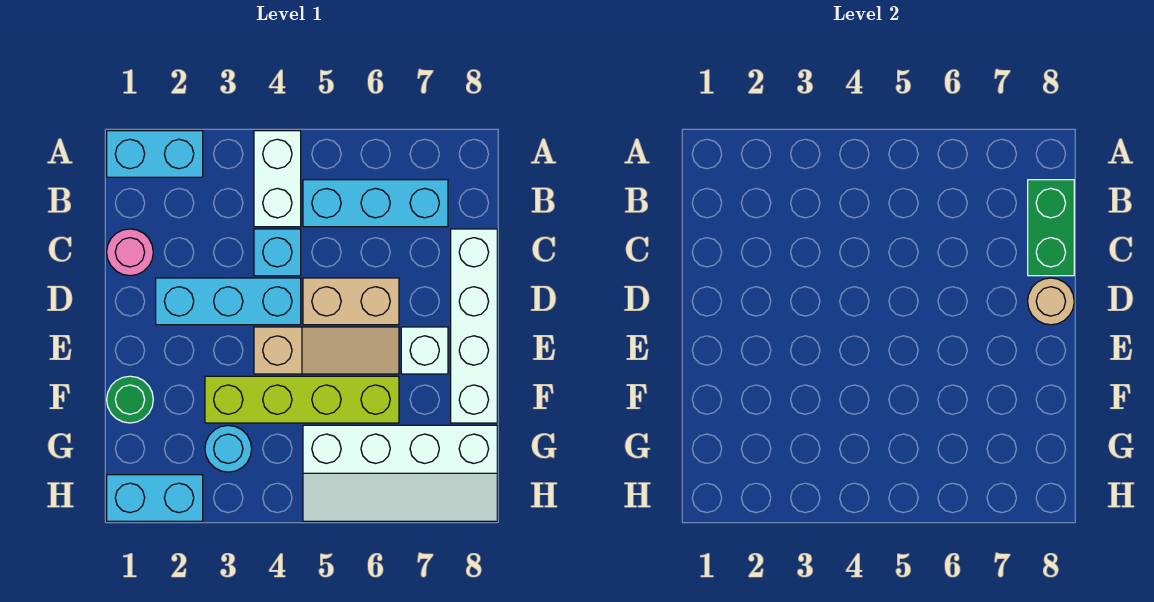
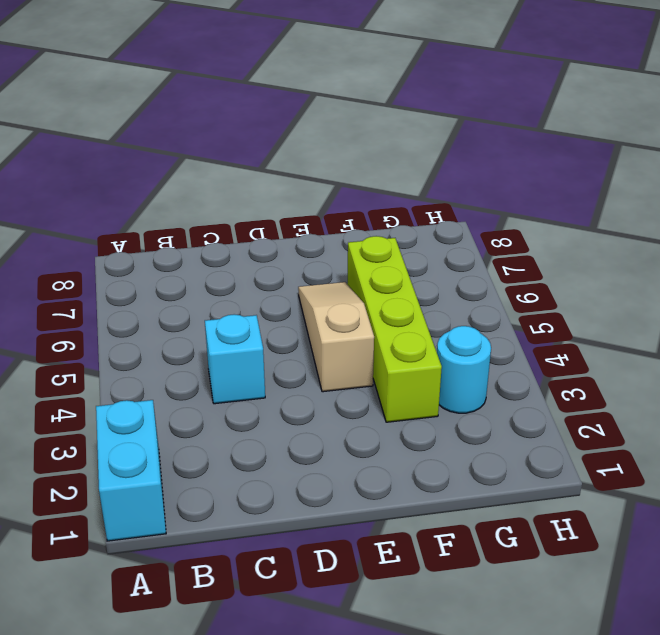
none -> white brick A4:B4 level 1
none -> cyan brick B5:B7 level 1
none -> pink round brick C1 level 1

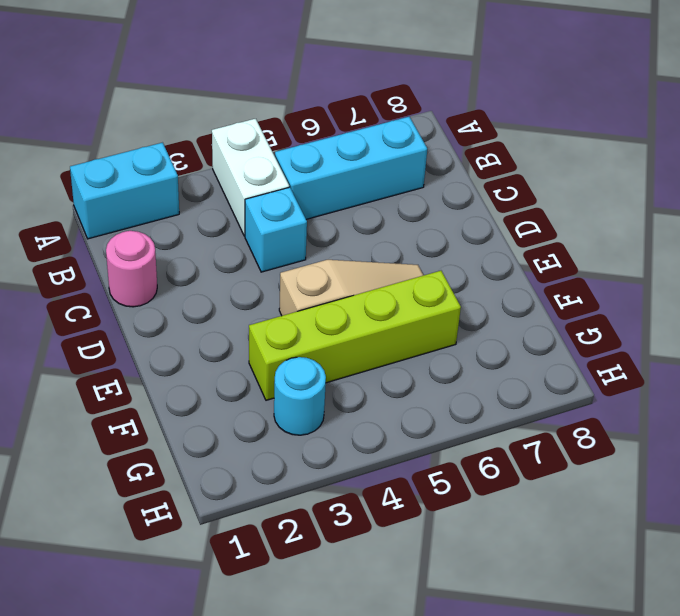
none -> white brick C8:F8 level 1
none -> cyan brick D2:D4 level 1
none -> tan brick D5:D6 level 1

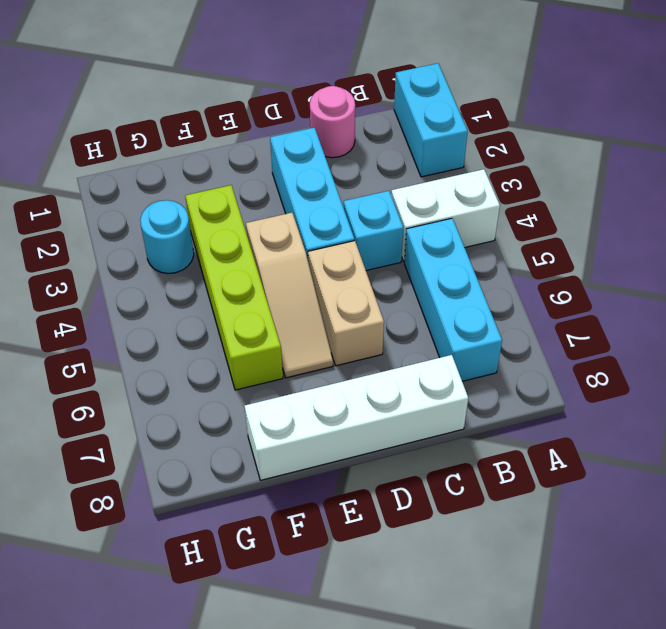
none -> white brick E7 level 1
none -> green round brick F1 level 1
none -> white slope G5:H8 level 1 top G

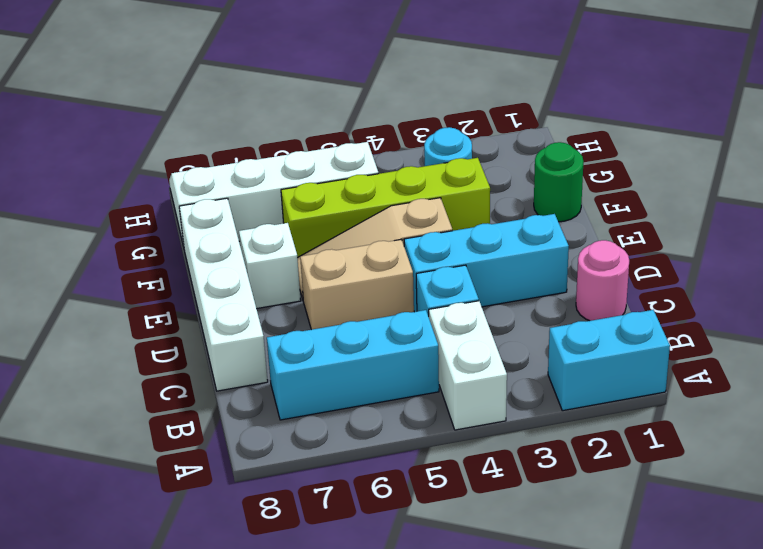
none -> cyan brick H1:H2 level 1
none -> green brick B8:C8 level 2
none -> tan round brick D8 level 2

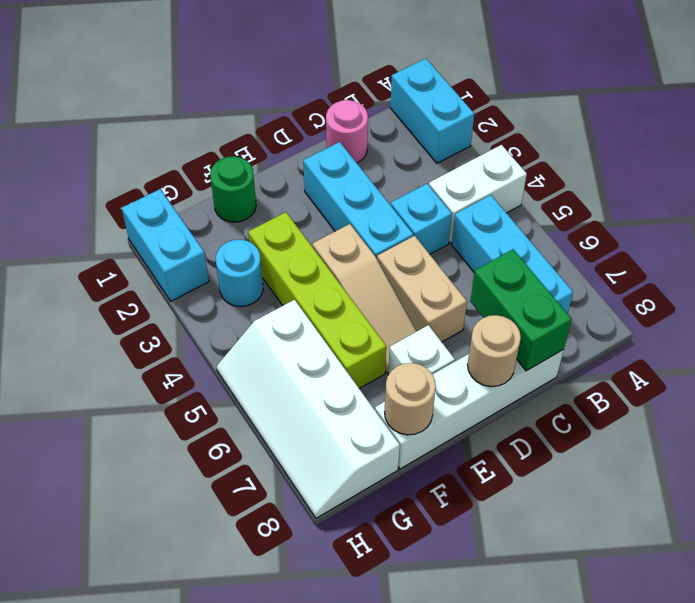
green brick C7:C8 level 2 -> green brick B8:C8 level 2
tan round brick F8 level 2 -> none

